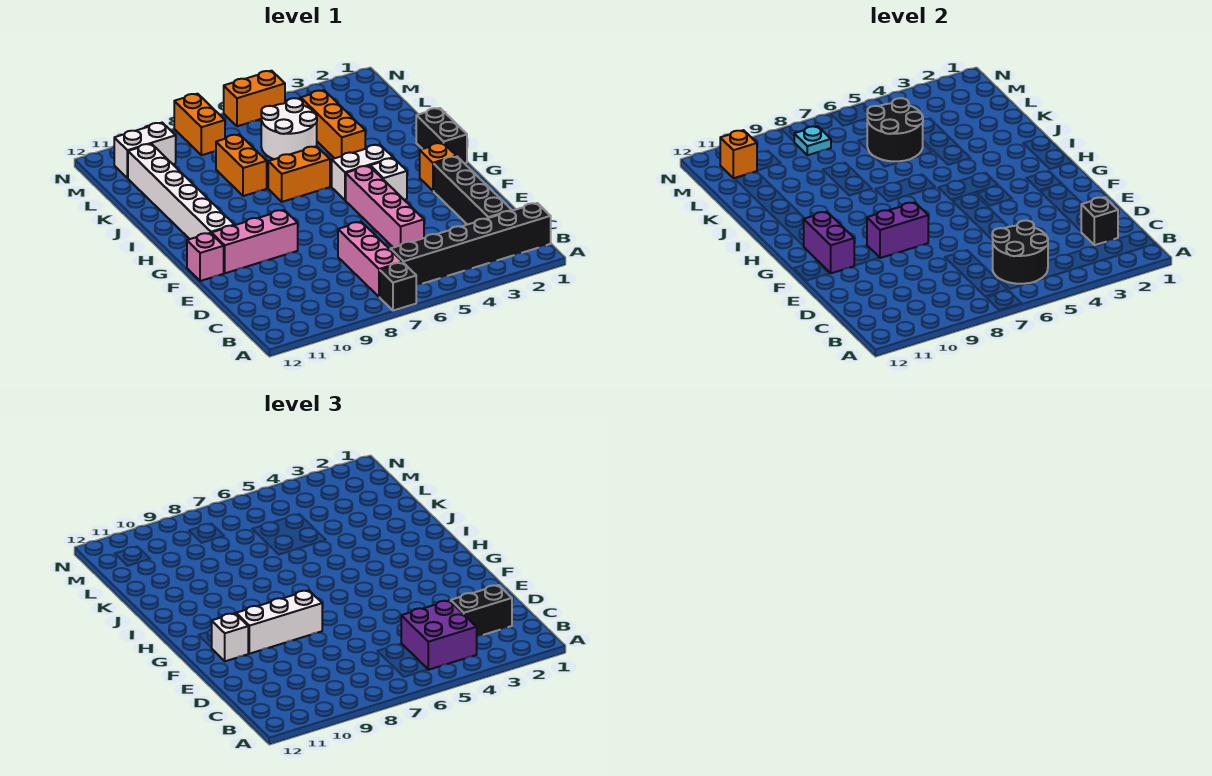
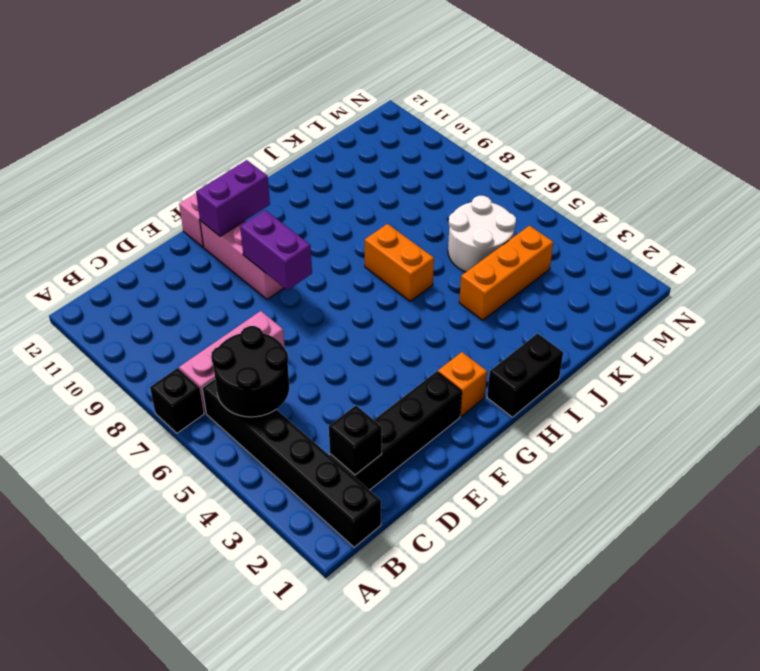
none -> pink brick D5:G5 level 1
none -> white brick G4 level 1
none -> white brick G11:L11 level 1
none -> white brick H4:H5 level 1

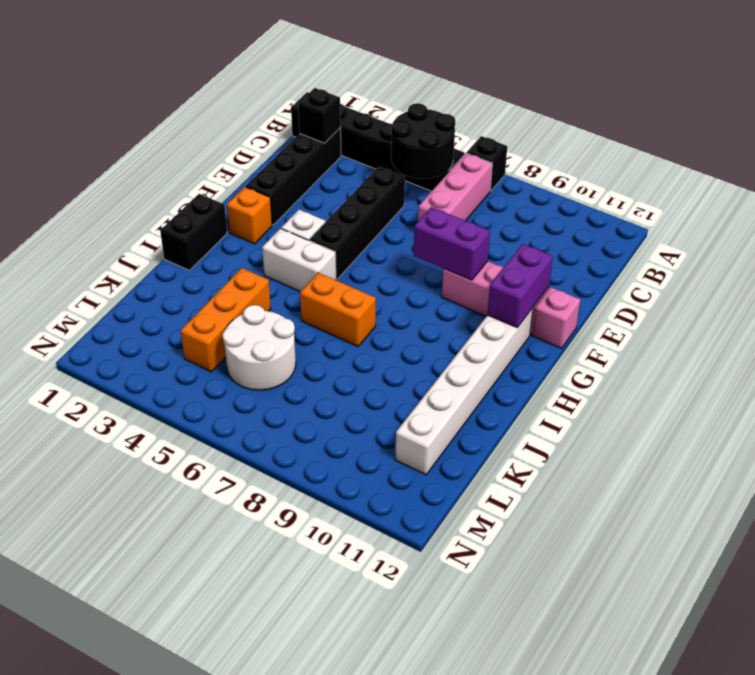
black brick D5:G5 level 1 -> pink brick D5:G5 level 1
none -> orange brick J8:K8 level 1
none -> orange brick M8:N8 level 1
none -> white brick M10:M11 level 1
none -> orange brick N5:N6 level 1

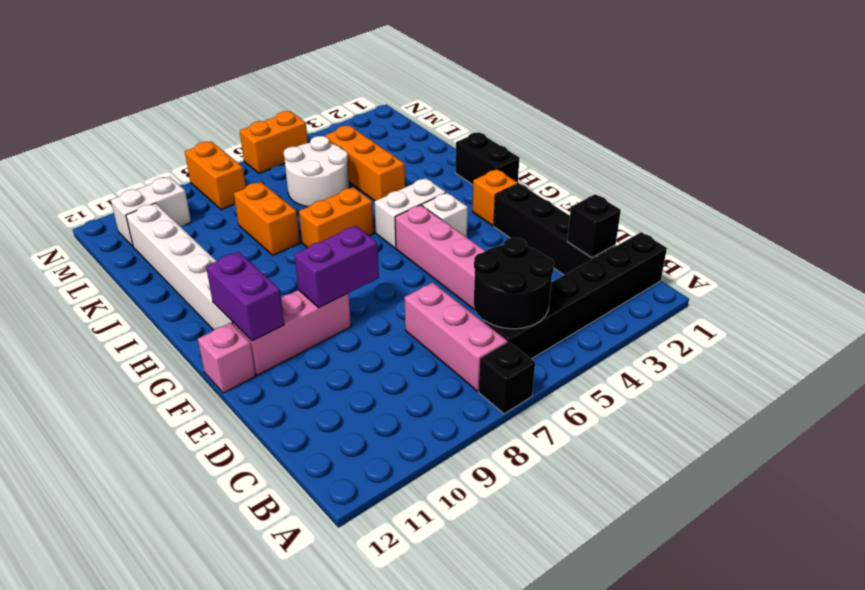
none -> black round brick K5:L6 level 2
none -> cyan plate M8 level 2
none -> orange brick M11 level 2
none -> purple brick B4:C5 level 3

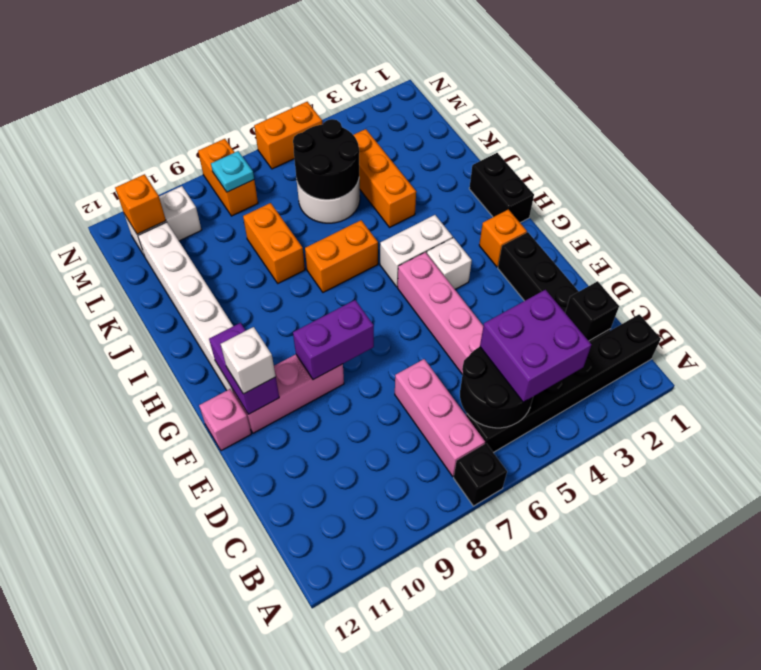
none -> black brick C2:C3 level 3
none -> white brick F8:F10 level 3

